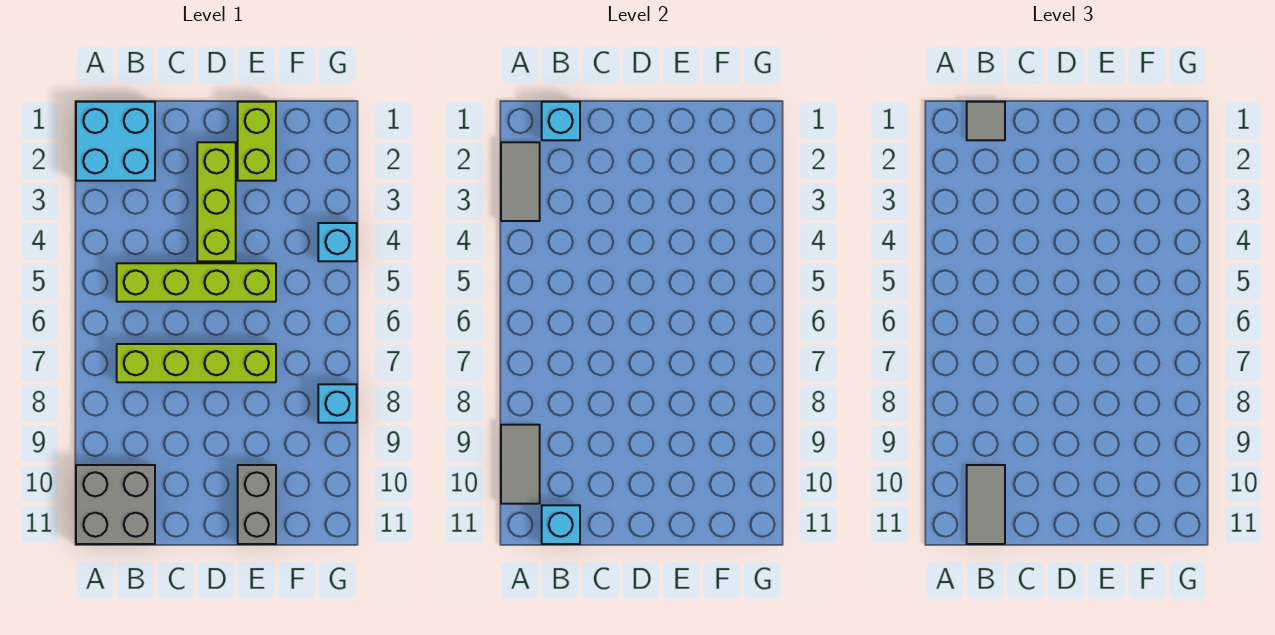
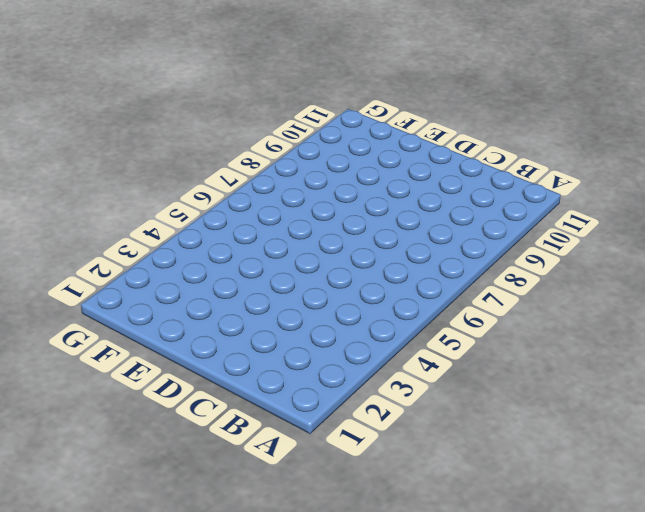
none -> cyan brick A1:B2 level 1
none -> grey brick A10:B11 level 1
none -> lime brick B5:E5 level 1

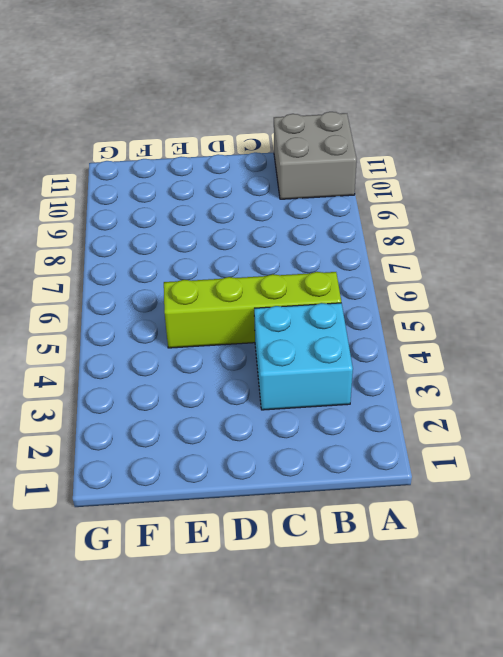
cyan brick B3:C4 level 1 -> cyan brick A1:B2 level 1
none -> lime brick B7:E7 level 1
none -> lime brick D2:D4 level 1
none -> lime brick E1:E2 level 1

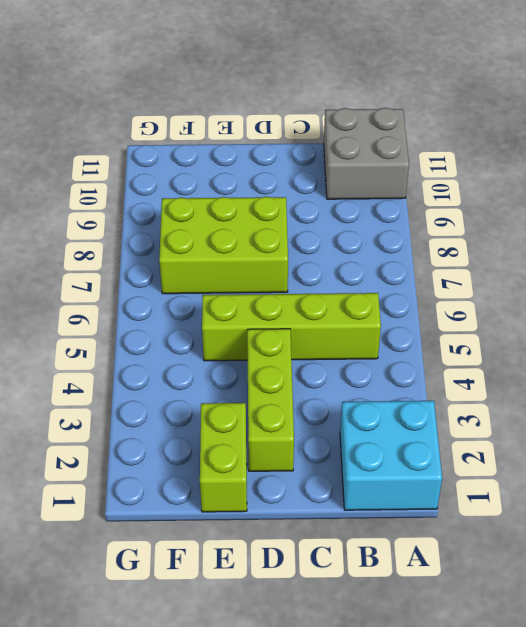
lime brick D7:F8 level 1 -> lime brick B7:E7 level 1
none -> grey brick E10:E11 level 1
none -> cyan brick G4 level 1
none -> cyan brick G8 level 1

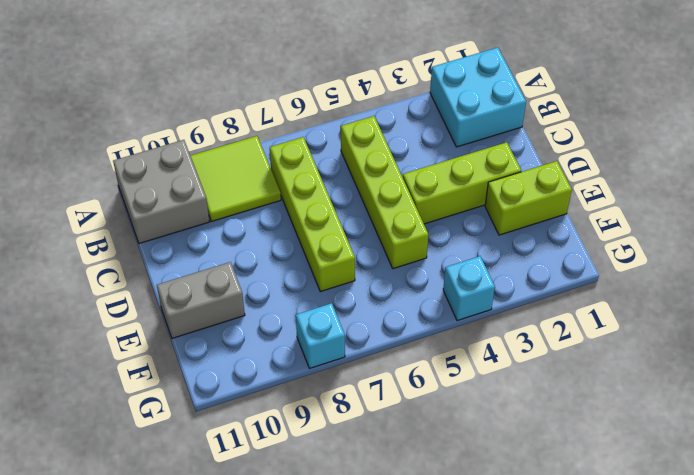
lime tile A8:B9 level 1 -> none
none -> grey tile A2:A3 level 2
none -> grey tile A9:A10 level 2
none -> cyan brick B1 level 2

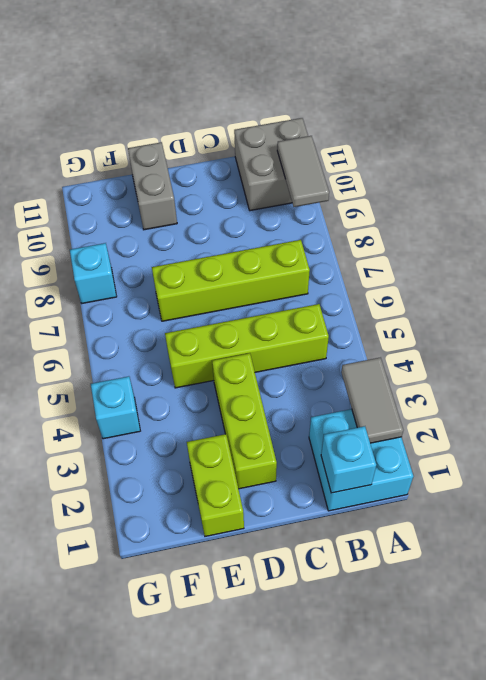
none -> cyan brick B11 level 2
none -> grey tile B1 level 3
none -> grey tile B10:B11 level 3

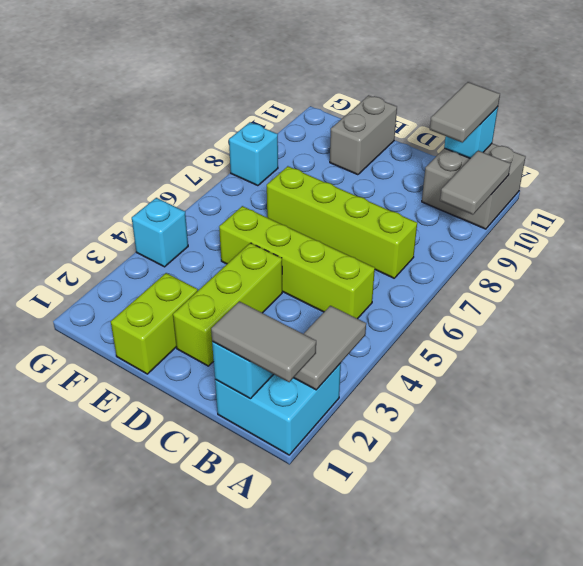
grey tile A1:B1 level 3 -> grey tile B1 level 3

